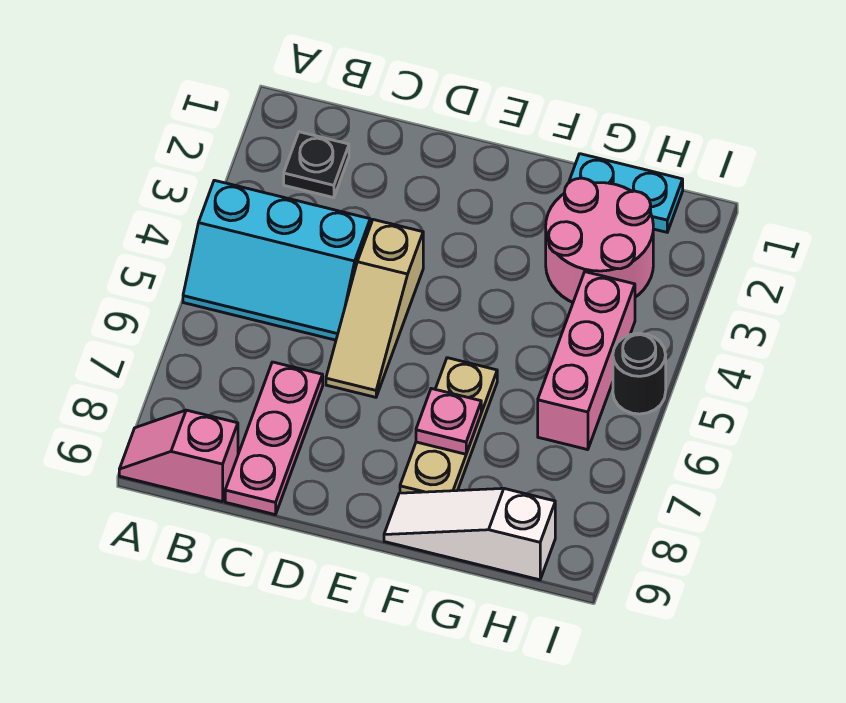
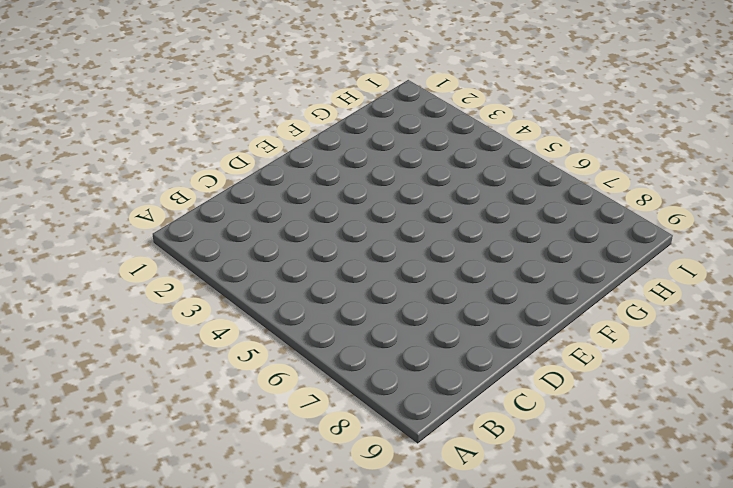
none -> cyan slope A4:C5 level 1 top 4
none -> pink slope A9:B9 level 1 top B
none -> black plate B2 level 1

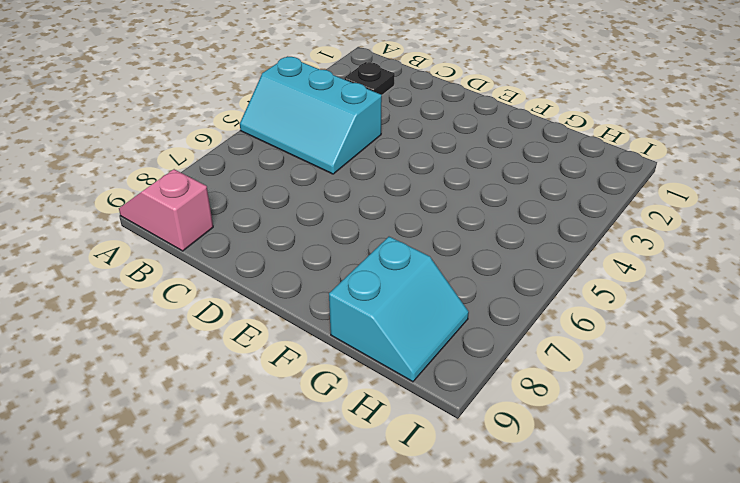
cyan slope G8:H9 level 1 top G -> white slope F9:H9 level 1 top H
none -> pink plate C7:C9 level 1
none -> tan slope D4:D6 level 1 top 4
none -> tan plate F6:F8 level 1

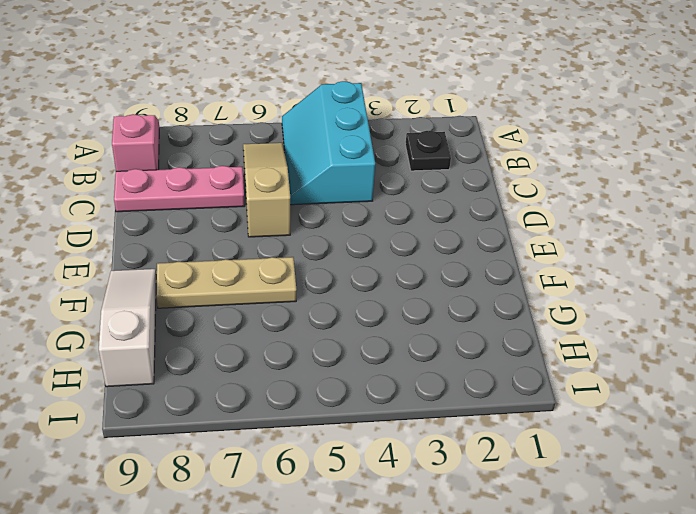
tan slope B6:D6 level 1 top D -> tan slope D4:D6 level 1 top 4
none -> cyan plate G1:H1 level 1
none -> pink round brick G2:H3 level 1
none -> pink brick H4:H6 level 1

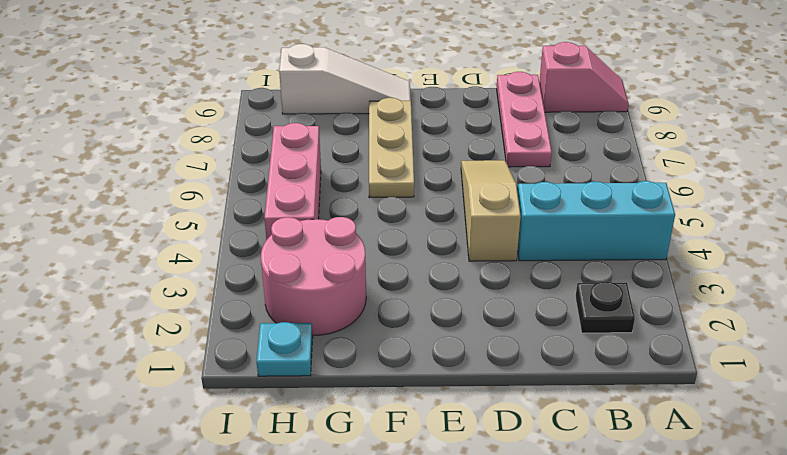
cyan plate H1 level 1 -> cyan plate G1:H1 level 1
none -> black round brick I5 level 1
none -> pink plate F7 level 2

